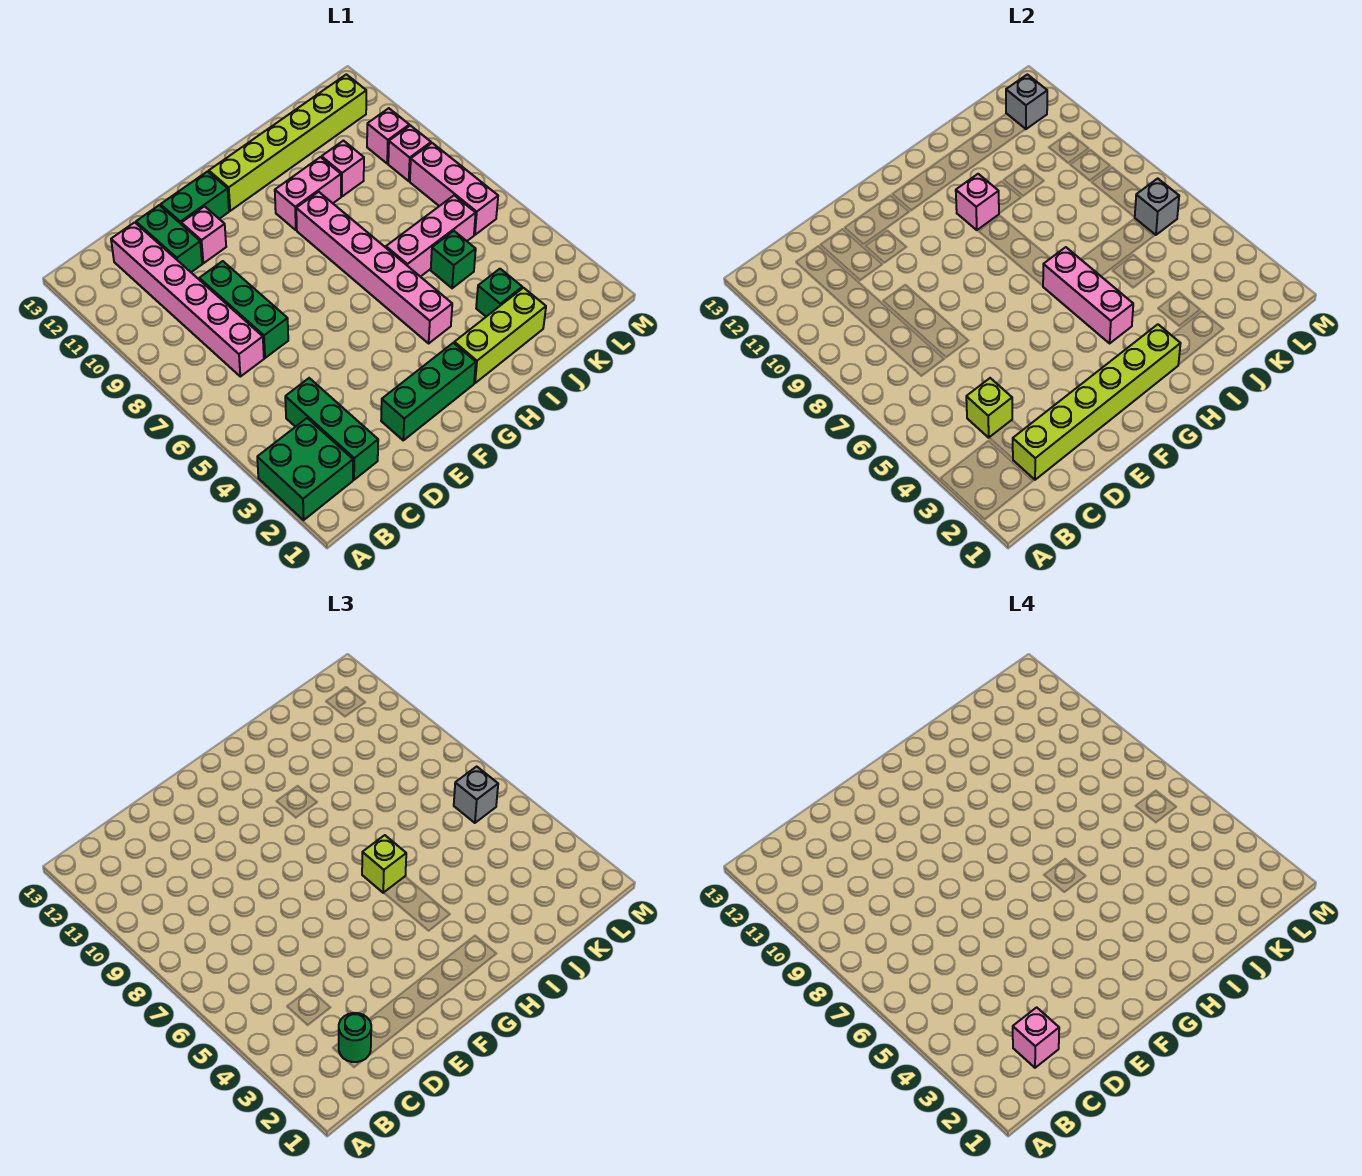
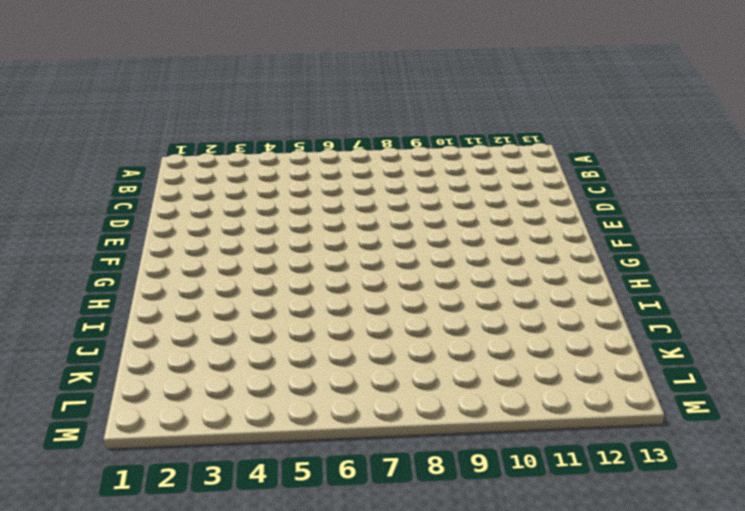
none -> green brick A2:B3 level 1
none -> green brick C2:C4 level 1
none -> pink brick C7:C12 level 1

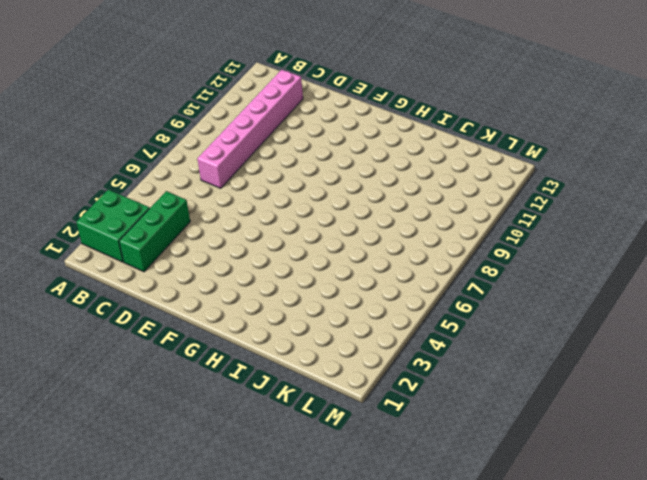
none -> green brick D7:D9 level 1
none -> green brick D11:D12 level 1
none -> green brick E2:G2 level 1

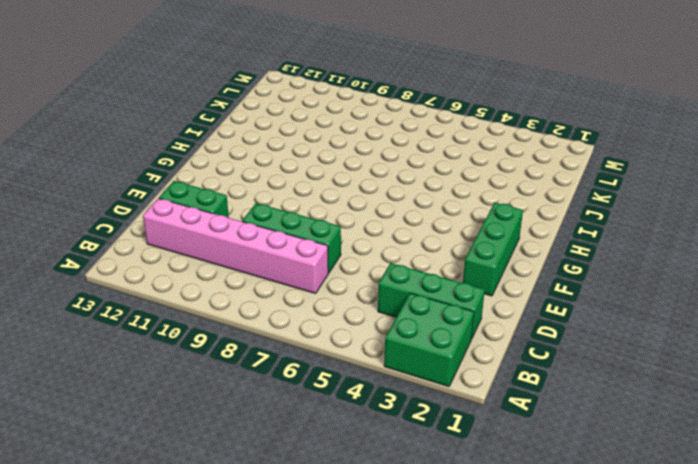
none -> pink brick E11 level 1
none -> green brick E12:F12 level 1
none -> lime brick G12:L12 level 1

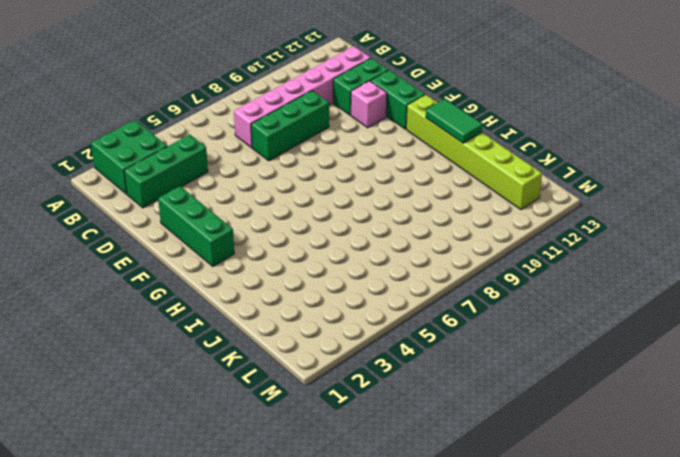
green tile H12:I12 level 2 -> none
none -> lime brick H2:J2 level 1
none -> pink brick H4:H9 level 1
none -> pink brick H10:I10 level 1

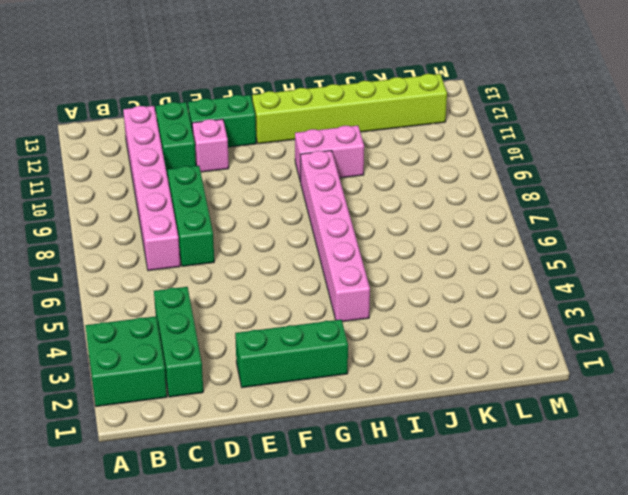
none -> lime brick H2:J2 level 1
none -> pink brick I6:K6 level 1
none -> green brick J3 level 1

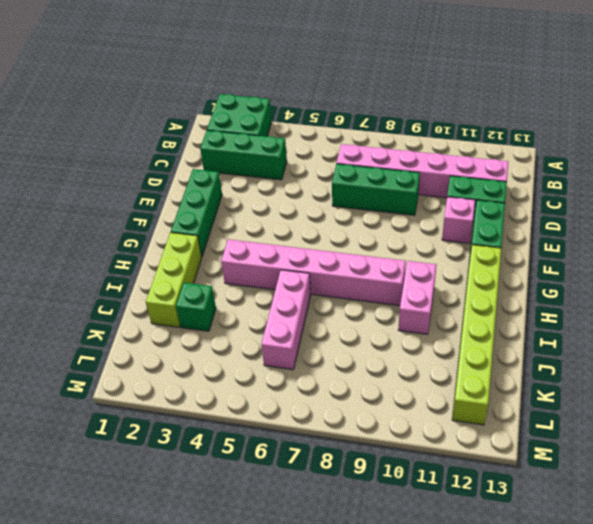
none -> green brick J5 level 1
none -> pink brick J10 level 1
none -> pink brick L6:L8 level 1

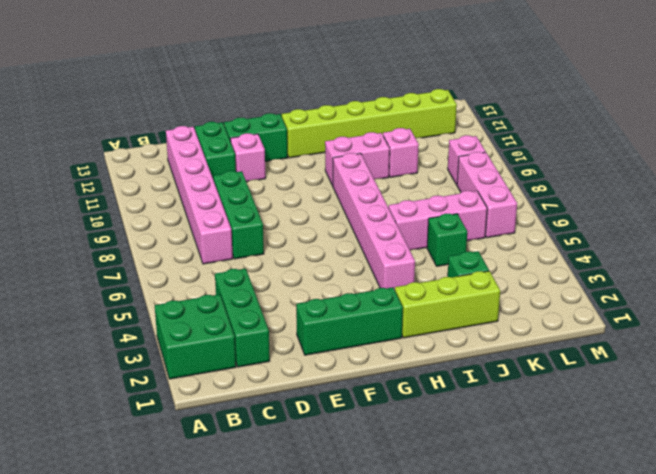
none -> pink brick L10 level 1
none -> lime brick C2:H2 level 2
none -> lime brick C4 level 2

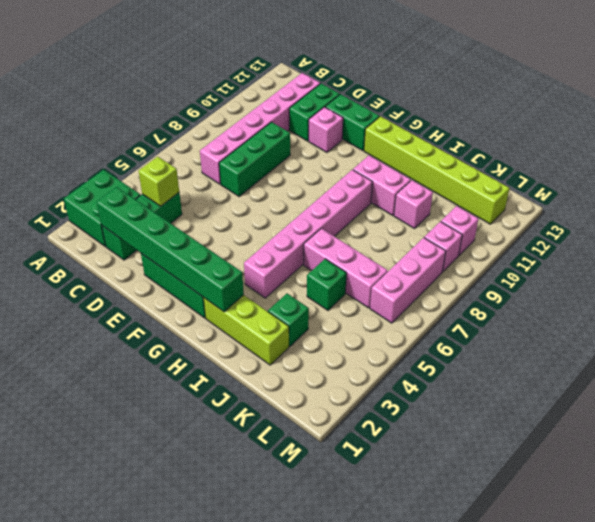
green brick C2:H2 level 2 -> lime brick C2:H2 level 2
none -> pink brick H4:H6 level 2
none -> pink brick H10 level 2
none -> grey brick L6 level 2

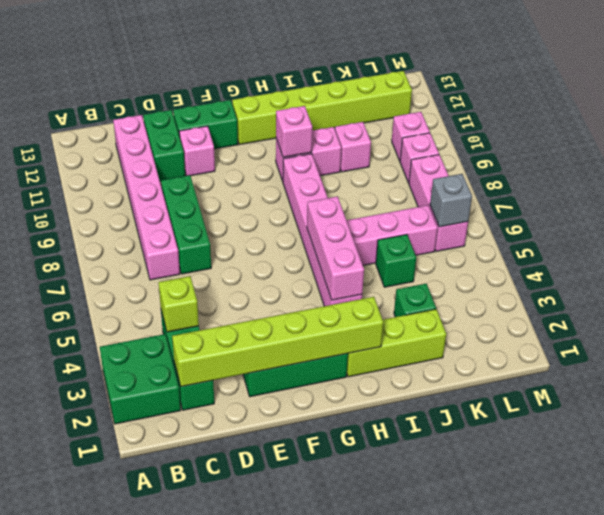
none -> grey brick L12 level 2
none -> green round brick C2 level 3
none -> lime brick H6 level 3

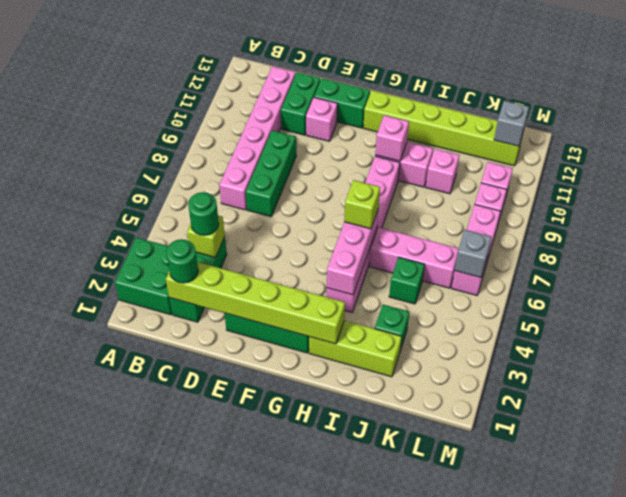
green round brick C4 level 3 -> none
none -> grey brick L6 level 3
none -> pink brick C2 level 4

